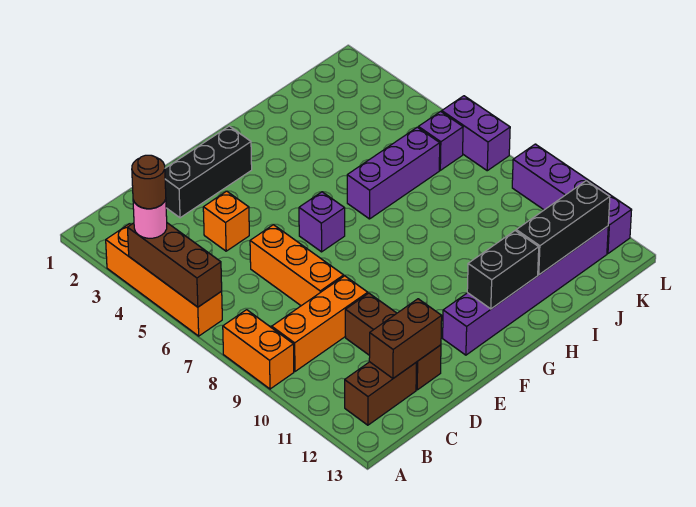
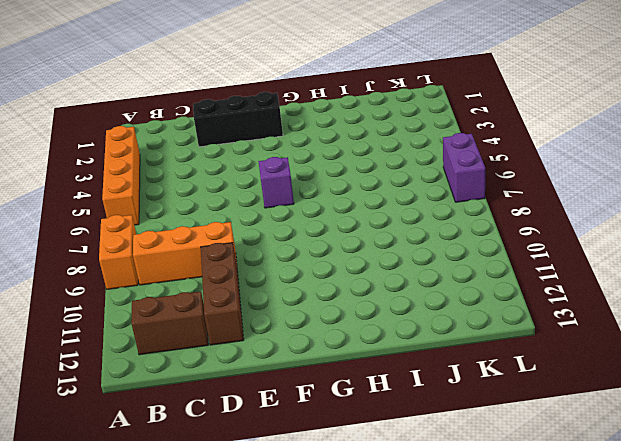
none -> orange brick D4 level 1
none -> orange brick D6:D8 level 1
none -> purple brick F12:K12 level 1

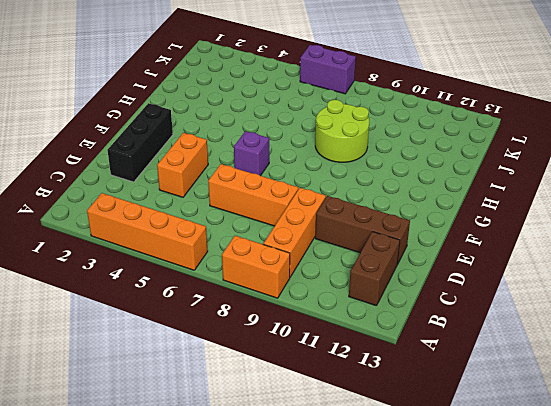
orange brick D4:E4 level 1 -> orange brick D4 level 1
lime round brick H8:I9 level 1 -> none
none -> purple brick F12:K12 level 1
none -> purple brick H6:J6 level 1
none -> purple brick K6 level 1

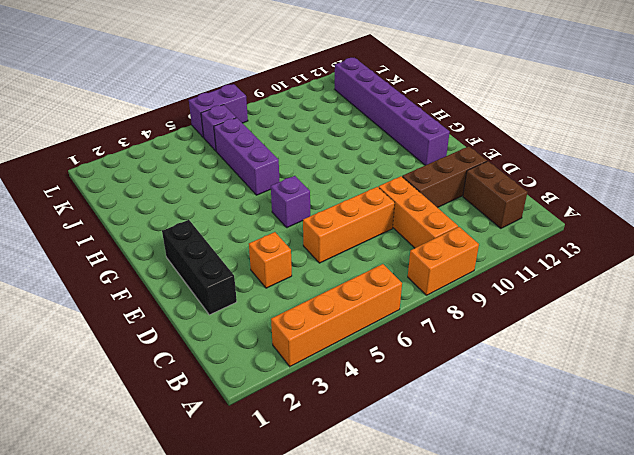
none -> purple brick L9:L12 level 1
none -> brown brick A4:A6 level 2
none -> brown brick C12:D12 level 2

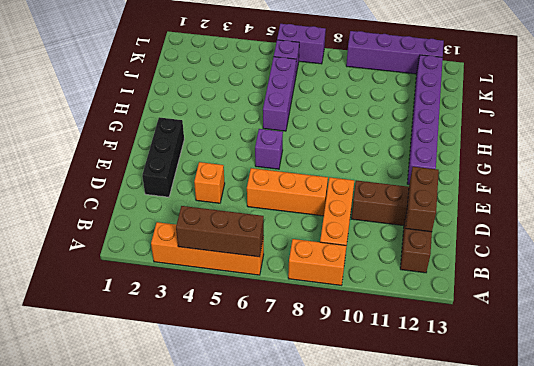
none -> black brick G12:H12 level 2
none -> black brick I12:K12 level 2
none -> pink round brick A4 level 3

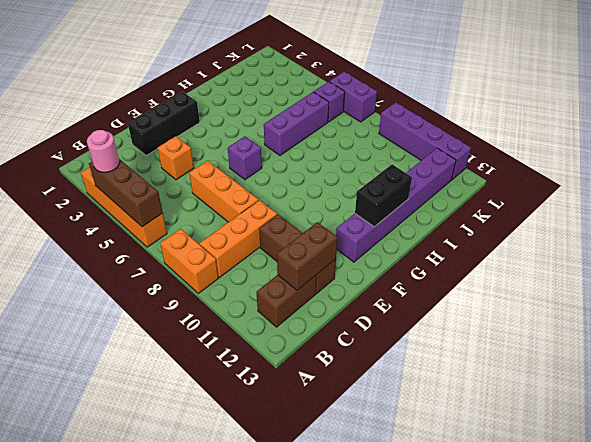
none -> black brick I12:K12 level 2
none -> brown round brick A4 level 4

